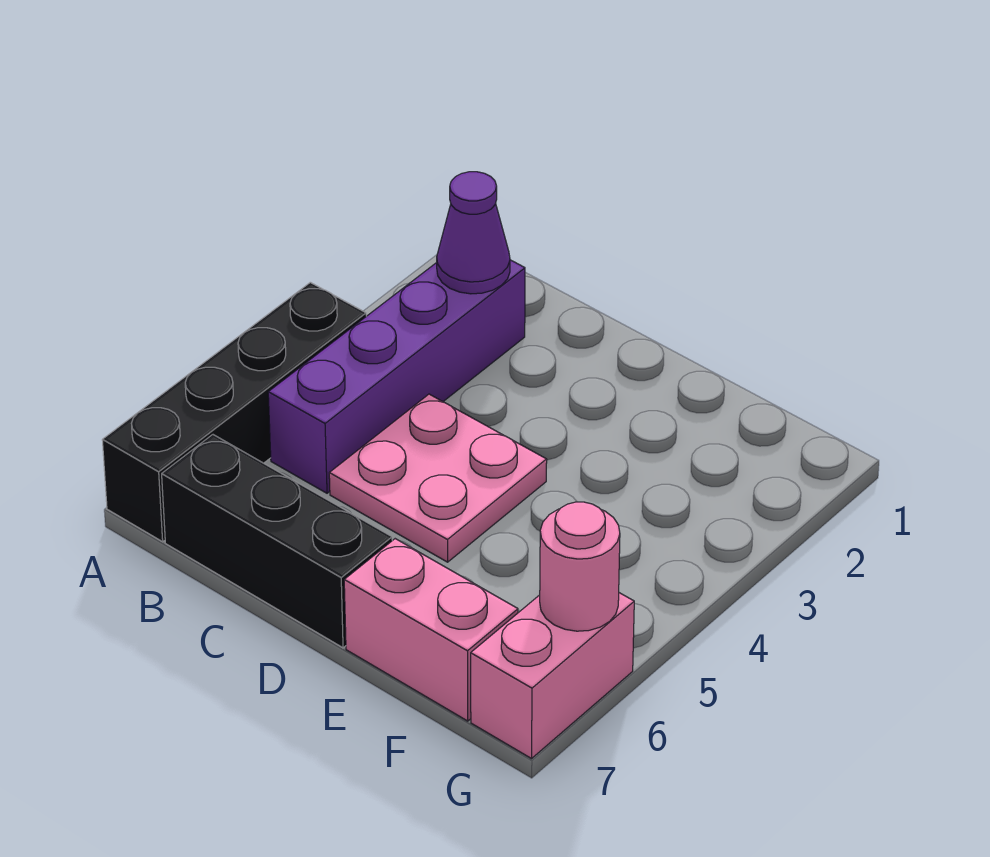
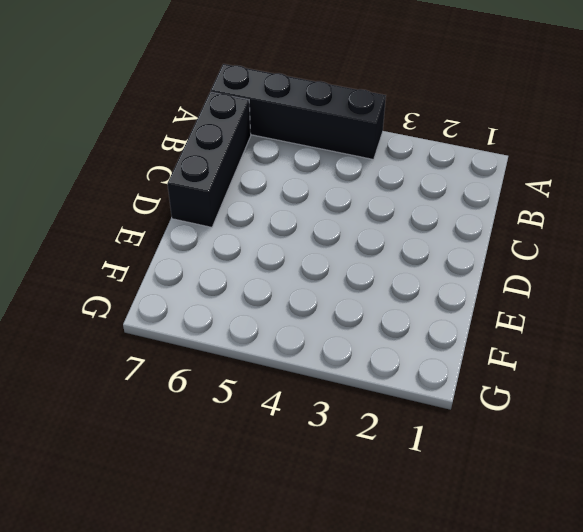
none -> purple brick B2:B5 level 1
none -> pink plate C4:D5 level 1

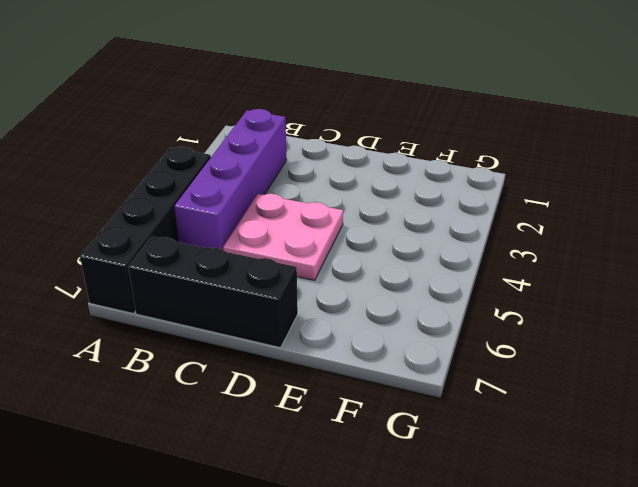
none -> pink brick E7:F7 level 1
none -> pink brick G6:G7 level 1

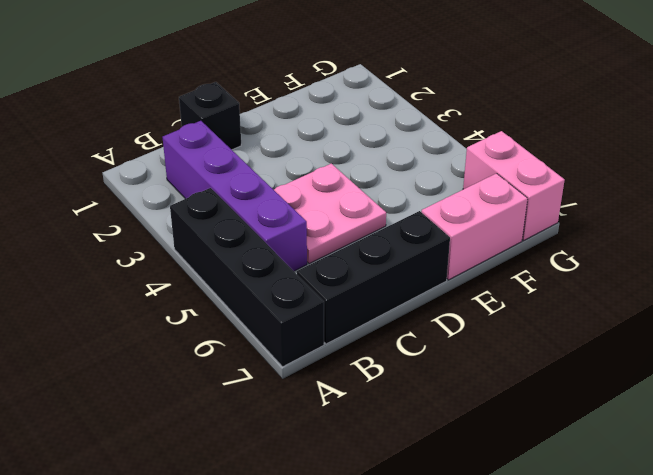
black brick C1 level 1 -> none
none -> purple cone B2 level 2
none -> pink round brick G6 level 2

